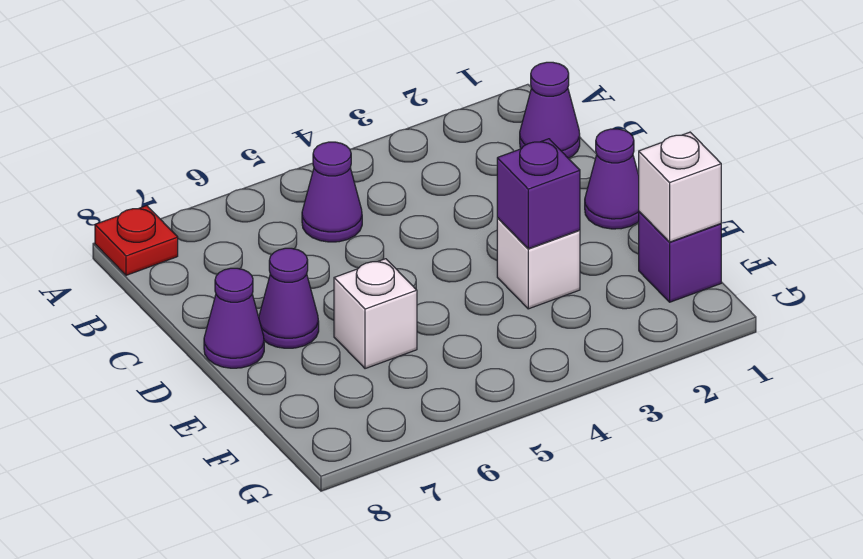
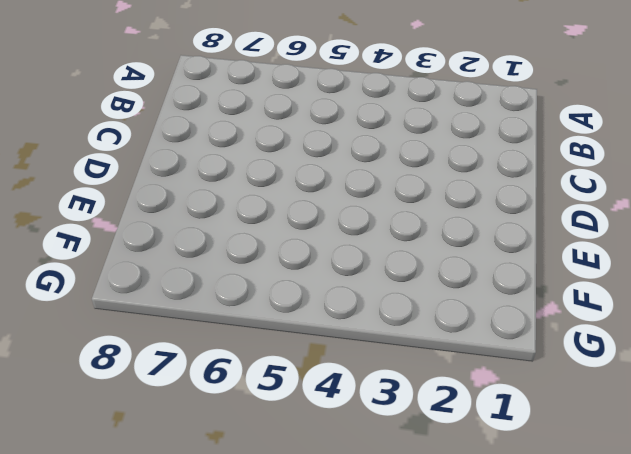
none -> red plate A8 level 1
none -> purple cone B1 level 1

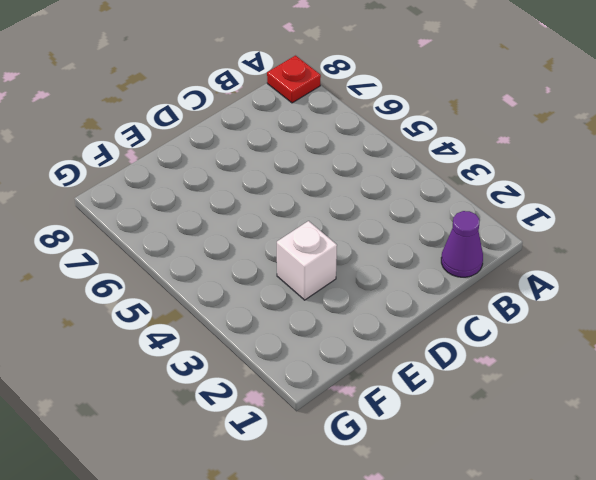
none -> purple cone B5 level 1
none -> purple cone D1 level 1

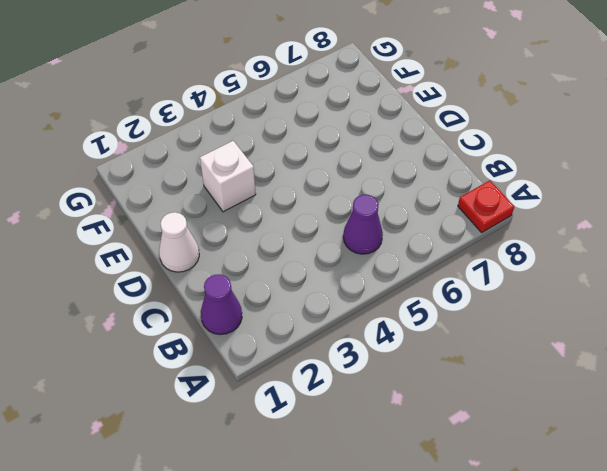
white cone D1 level 1 -> purple cone D1 level 1
none -> purple cone D7 level 1
none -> purple cone D8 level 1

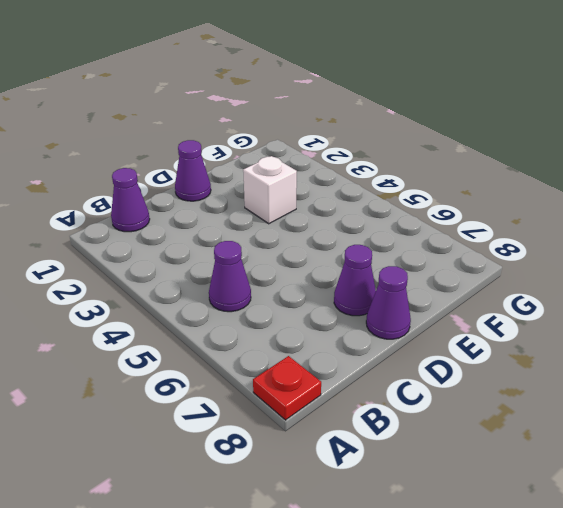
none -> white brick E6 level 1
none -> purple brick F1 level 1

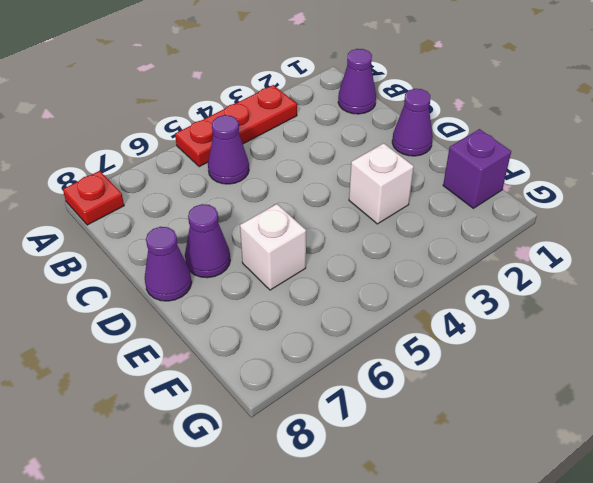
red plate A3:A5 level 1 -> none
none -> purple brick E3 level 2
none -> white brick F1 level 2

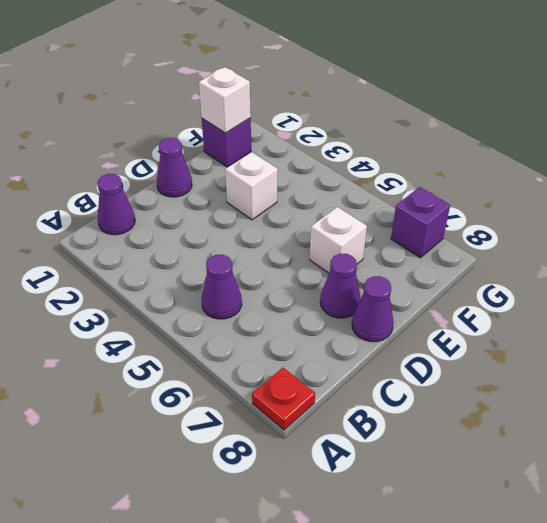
purple brick G7 level 1 -> purple brick E3 level 2

